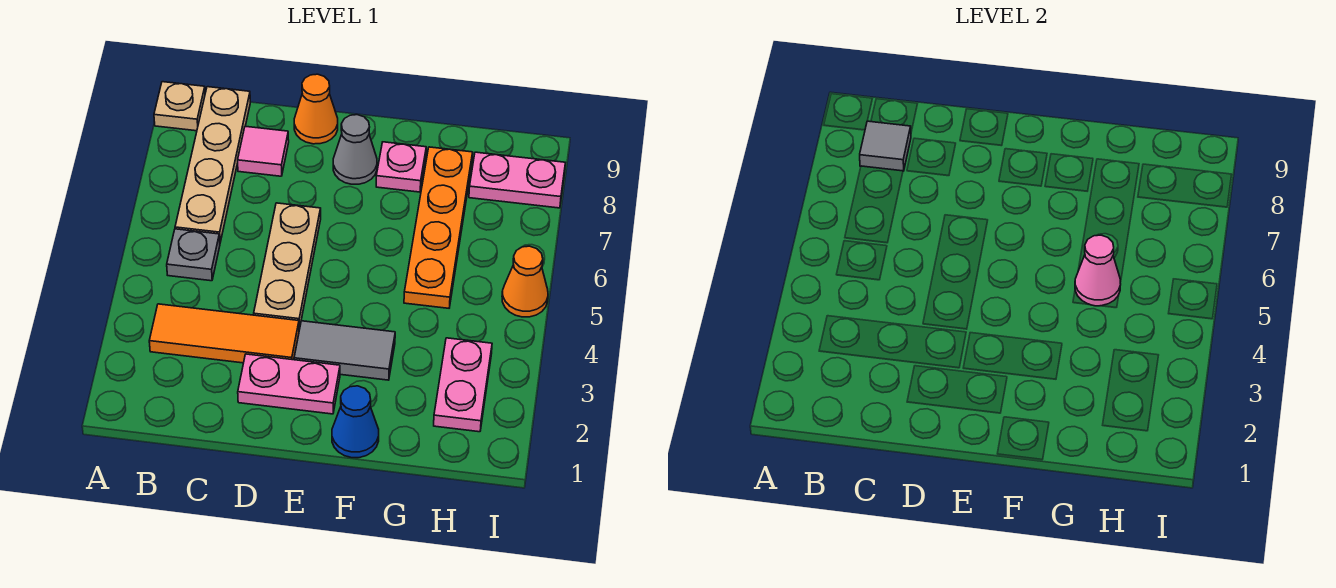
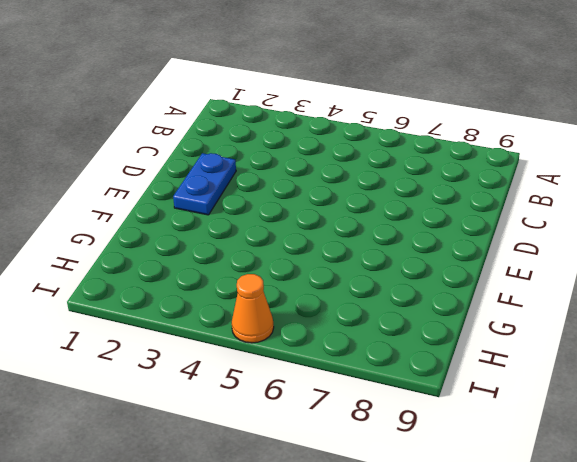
blue plate D2:E2 level 1 -> pink plate D2:E2 level 1
none -> tan plate A9 level 1
none -> orange tile B3:D3 level 1
none -> grey plate B5 level 1

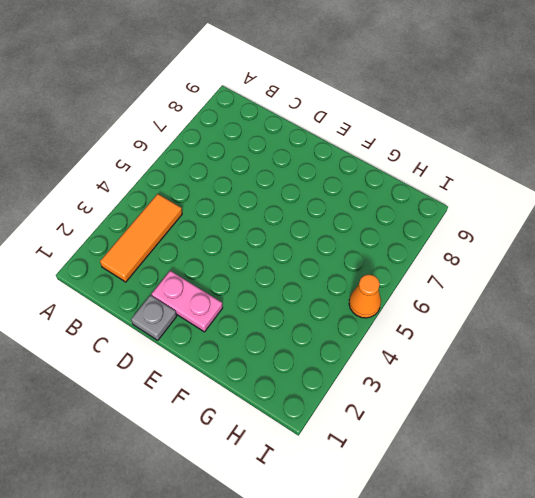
orange tile B2:B4 level 1 -> orange tile B3:D3 level 1
grey plate D1 level 1 -> grey plate B5 level 1
none -> tan plate A9 level 1
none -> tan plate B6:B9 level 1
none -> pink tile C8 level 1

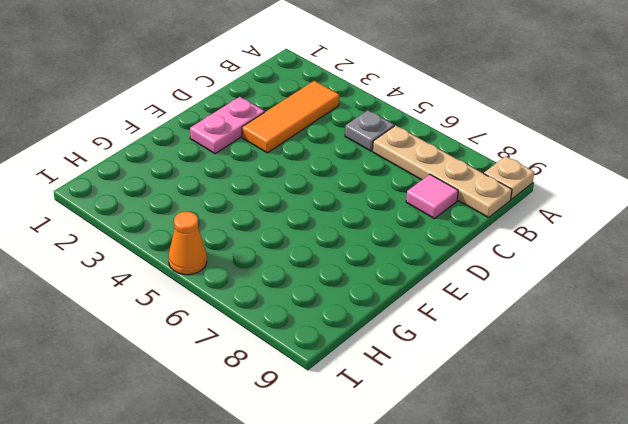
none -> tan plate D4:D6 level 1
none -> orange cone D9 level 1
none -> grey tile E3:F3 level 1

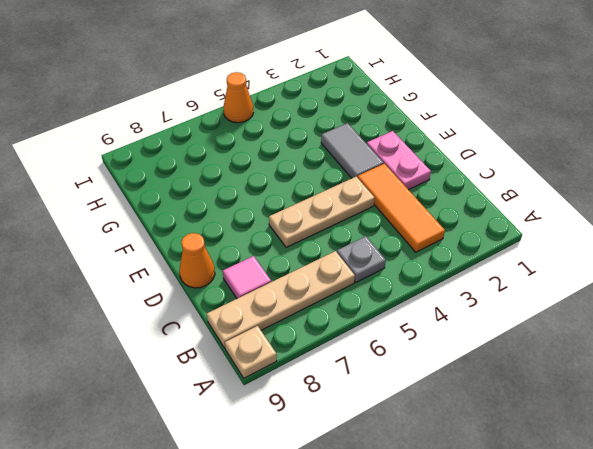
none -> grey cone E8 level 1
none -> blue cone F1 level 1
none -> pink plate F8 level 1

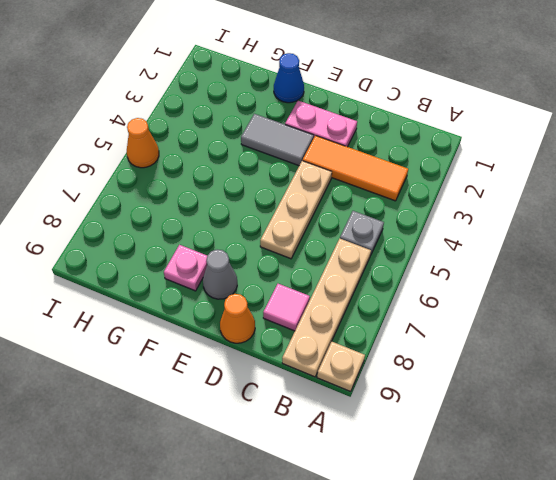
none -> orange plate G5:G8 level 1
none -> pink plate H2:H3 level 1
none -> pink plate H8:I8 level 1

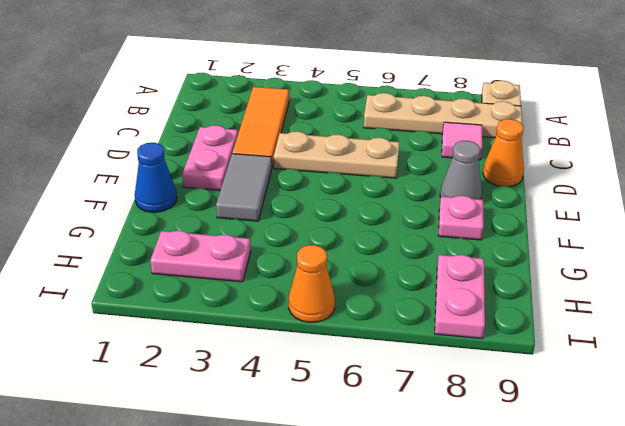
none -> grey plate B5 level 1
none -> orange plate G5:G8 level 1
none -> grey tile B8 level 2

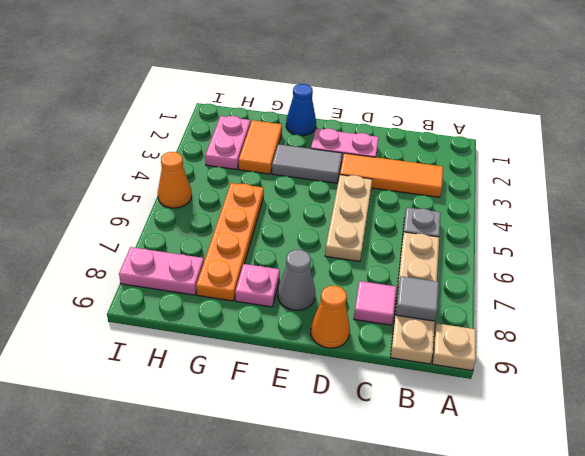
orange tile G2:G3 level 1 -> none
none -> pink cone G5 level 2

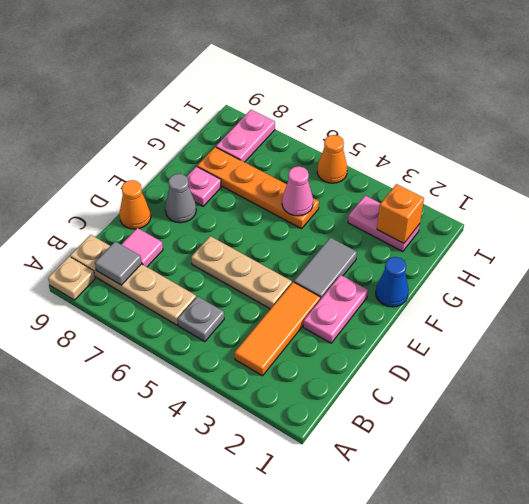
orange brick H2 level 2 -> none

